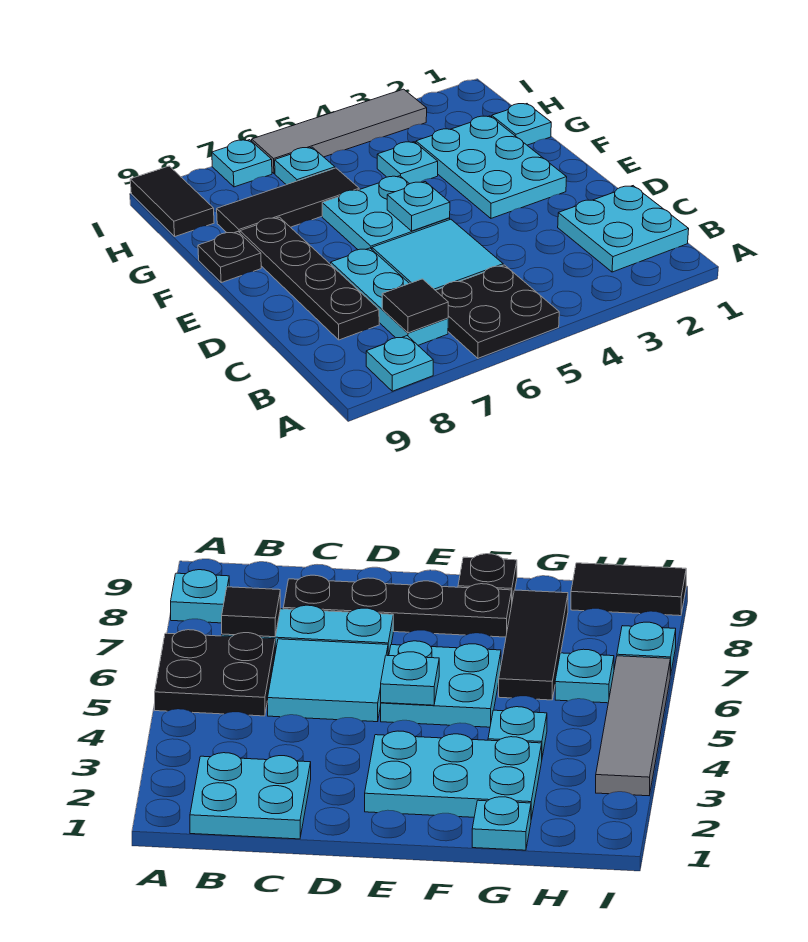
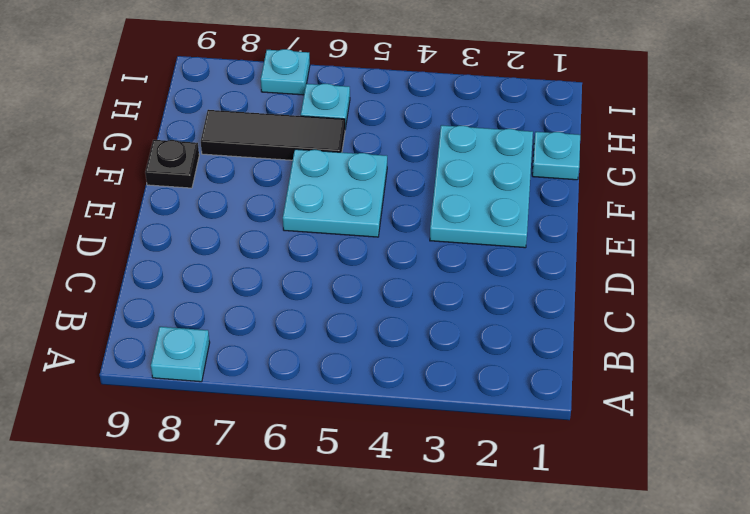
none -> black plate A5:B6 level 1
none -> cyan plate B1:C2 level 1
none -> cyan plate B7:D7 level 1

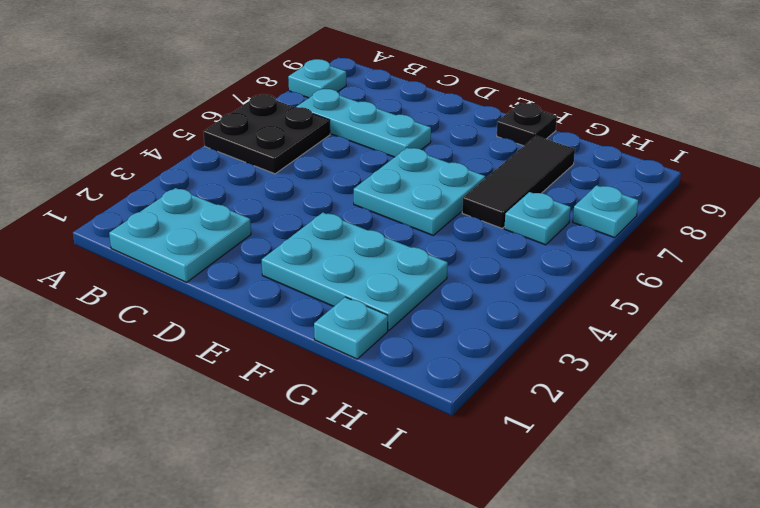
none -> cyan tile C5:D6 level 1
none -> black plate C8:F8 level 1
none -> cyan plate G4 level 1

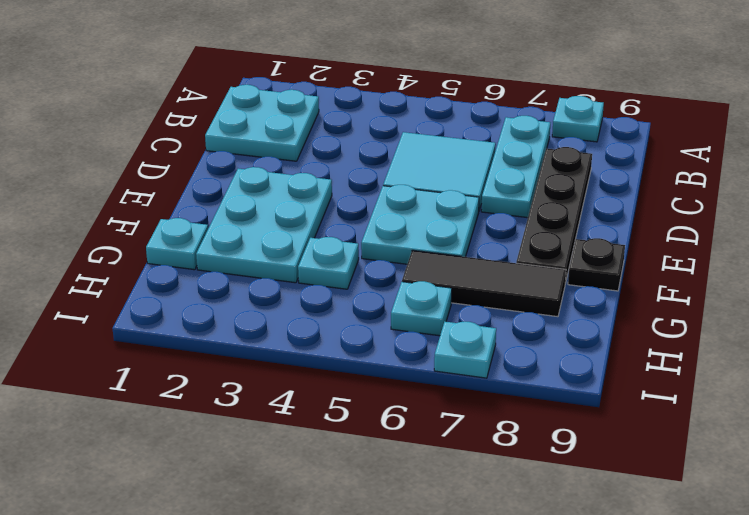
none -> black plate A5:B6 level 1
none -> black tile H9:I9 level 1
none -> grey tile I3:I6 level 1

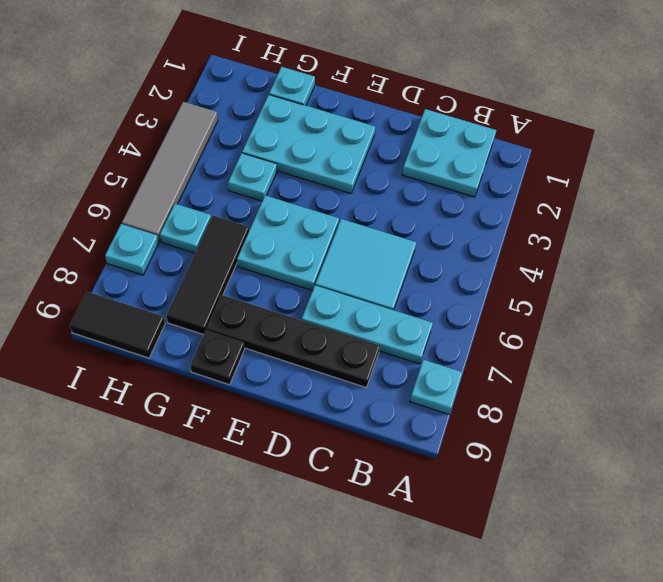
none -> black plate A5:B6 level 1
none -> black tile B7 level 2
none -> cyan plate E5 level 2

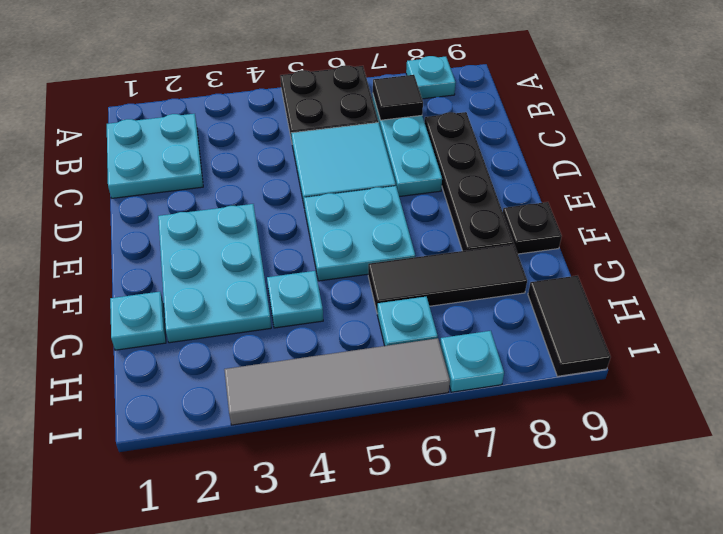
none -> cyan plate E5 level 2

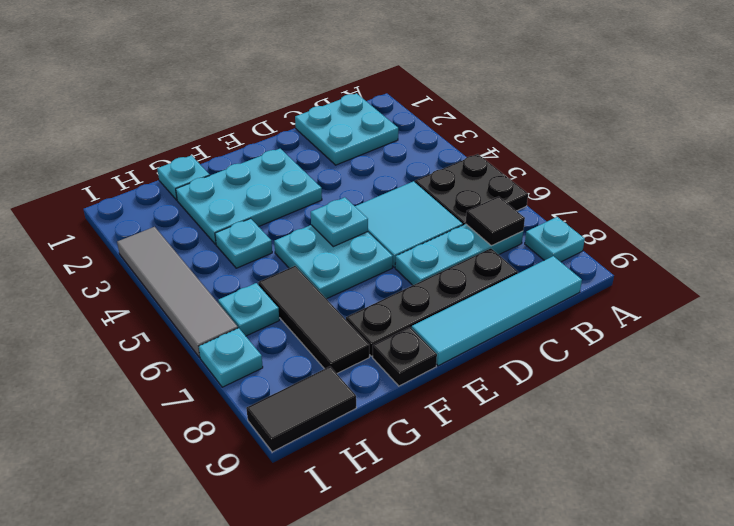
cyan tile B9:E9 level 1 -> none

